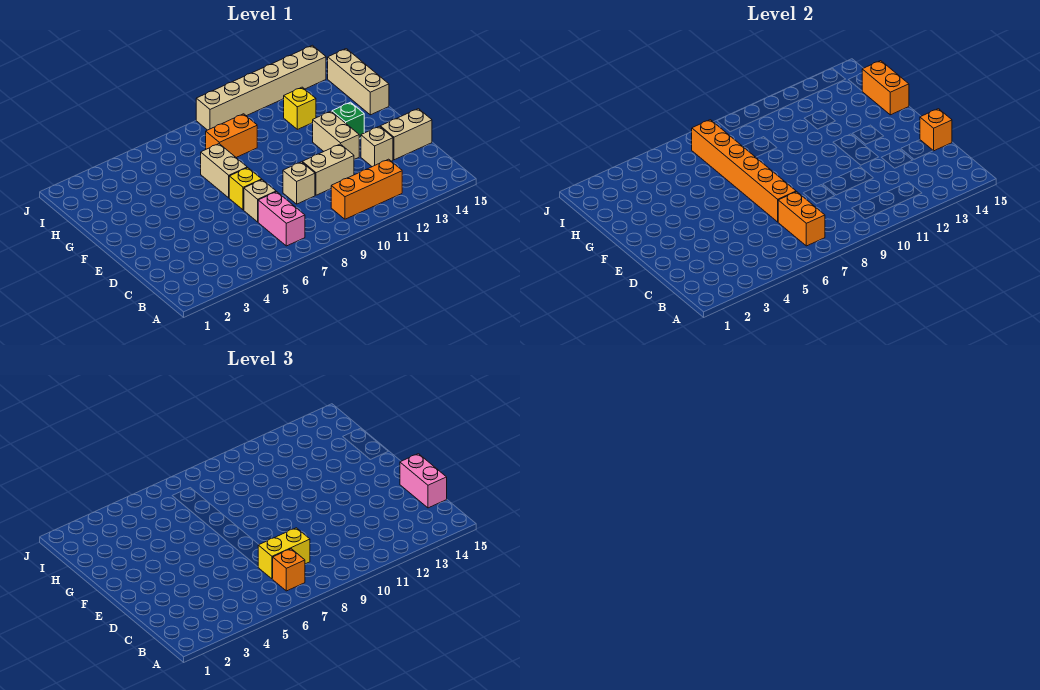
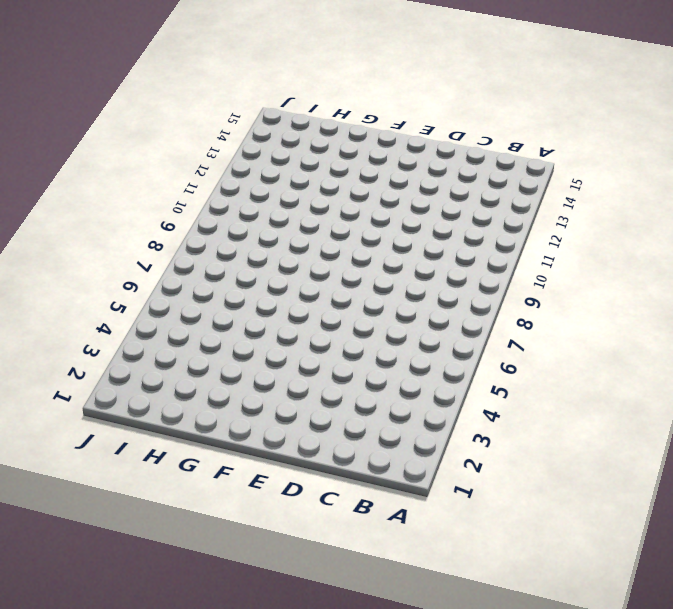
none -> pink brick B7:C7 level 1
none -> orange brick B10:B12 level 1
none -> tan brick D7 level 1

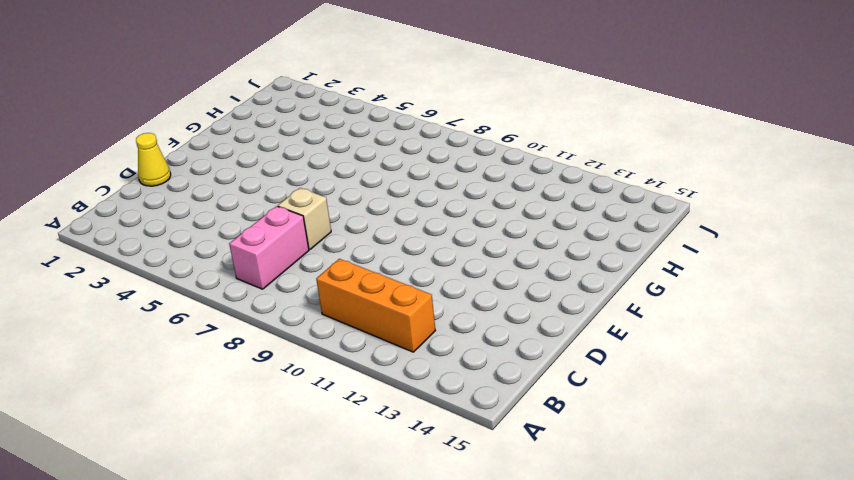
yellow cone D1 level 1 -> none
none -> tan brick D9 level 1
none -> tan brick D10:D11 level 1
none -> tan brick D13 level 1

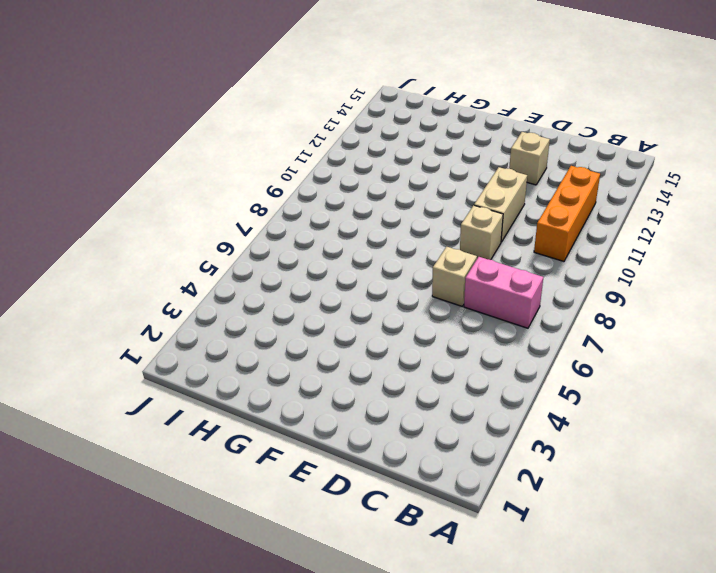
none -> tan brick D14:D15 level 1
none -> yellow brick E7 level 1
none -> tan brick E12:F12 level 1

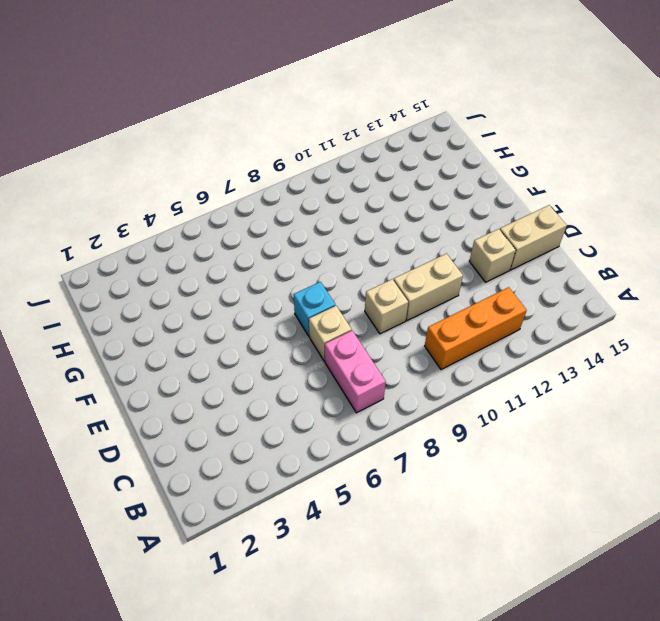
cyan brick E7 level 1 -> yellow brick E7 level 1
none -> tan brick E12:F12 level 1
none -> tan brick F7:G7 level 1
none -> green brick F13 level 1

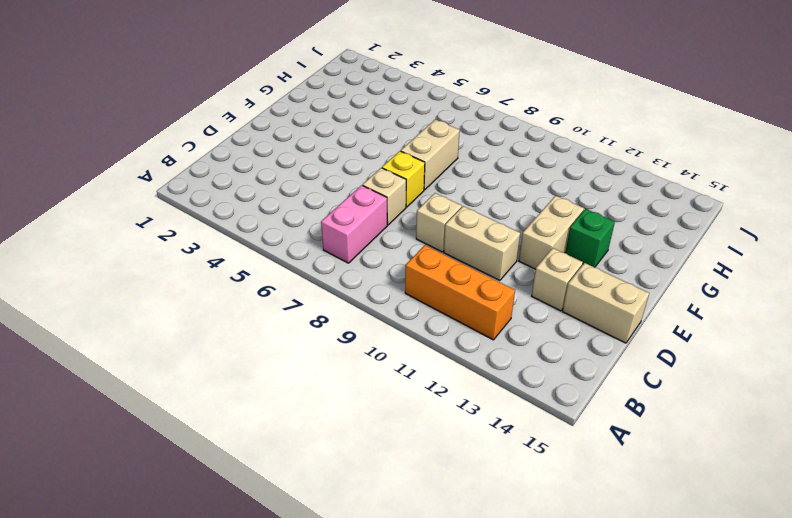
none -> tan brick G15:I15 level 1
none -> orange brick H8:H9 level 1
none -> yellow brick H12 level 1

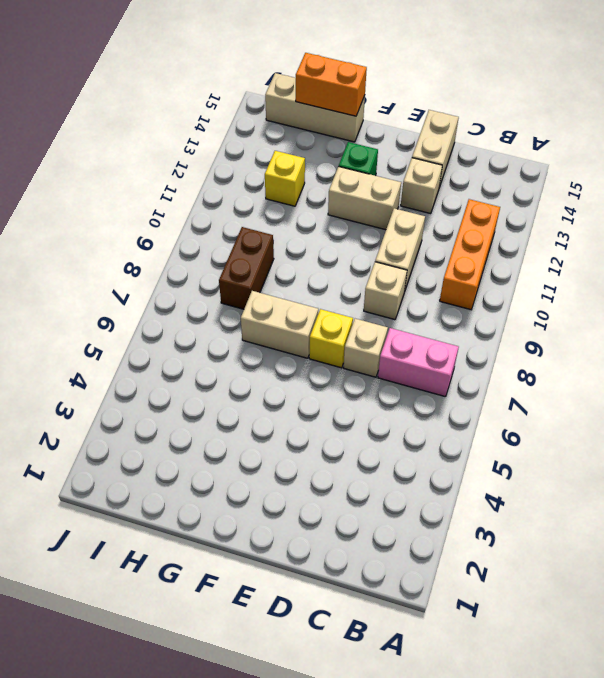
brown brick H8:H9 level 1 -> orange brick H8:H9 level 1
none -> tan brick J9:J14 level 1
none -> orange brick B7:C7 level 2
none -> orange brick D7:I7 level 2

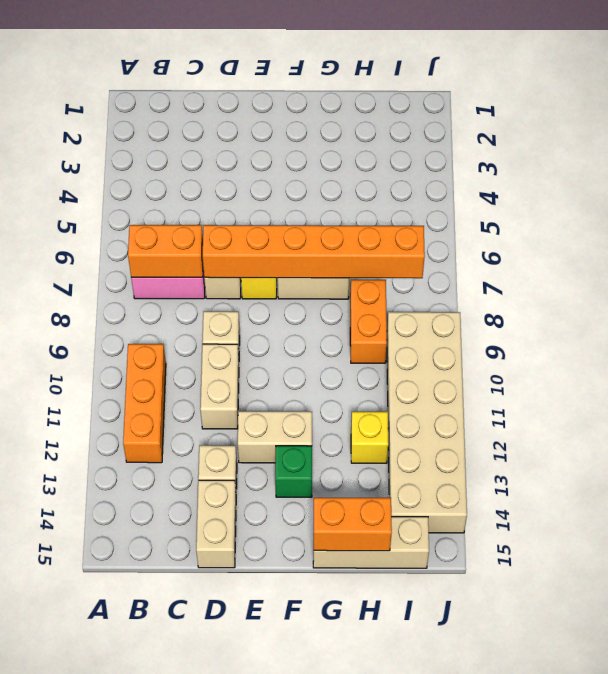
tan brick I9:J14 level 1 -> tan brick J9:J14 level 1
none -> orange brick D15 level 2
none -> orange brick B7 level 3
none -> yellow brick C7:C8 level 3

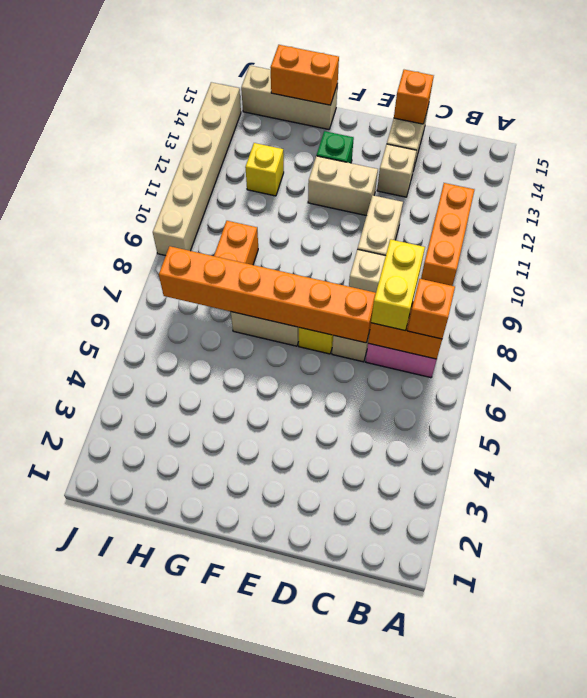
none -> pink brick C15:D15 level 3

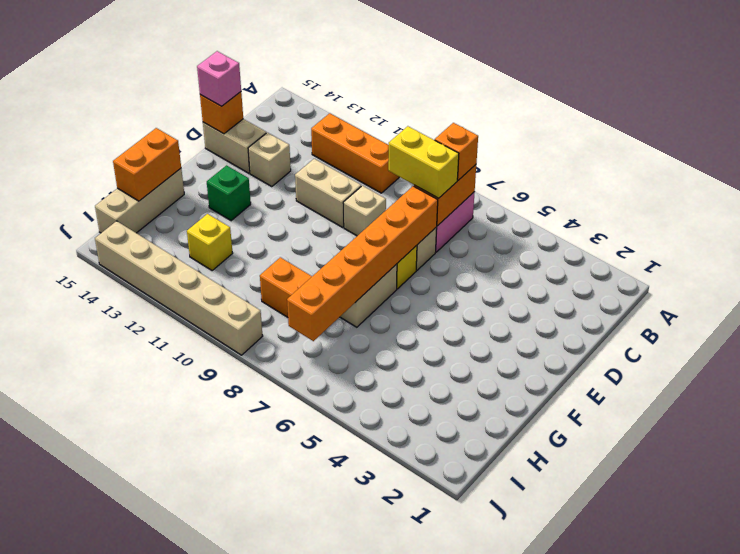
pink brick D15 level 3 -> pink brick C15:D15 level 3
none -> tan brick E12:F12 level 1

